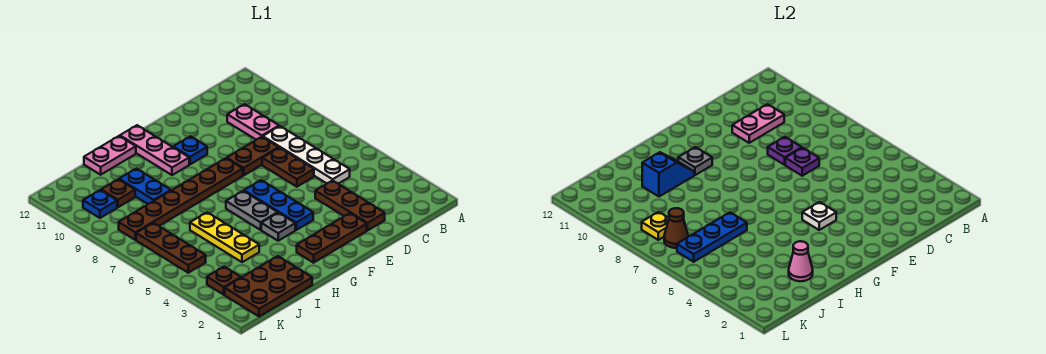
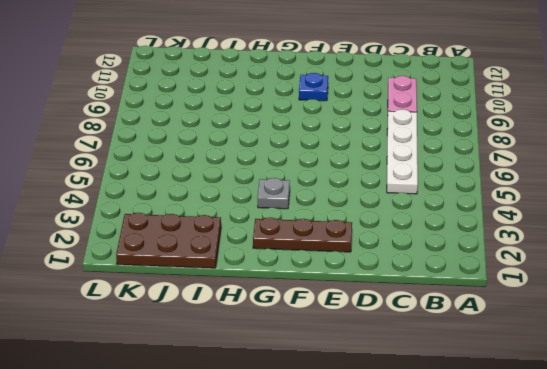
none -> brown plate D2:D4 level 1
none -> brown plate D6:D7 level 1
none -> brown plate D8:E8 level 1
none -> blue plate F4:F6 level 1

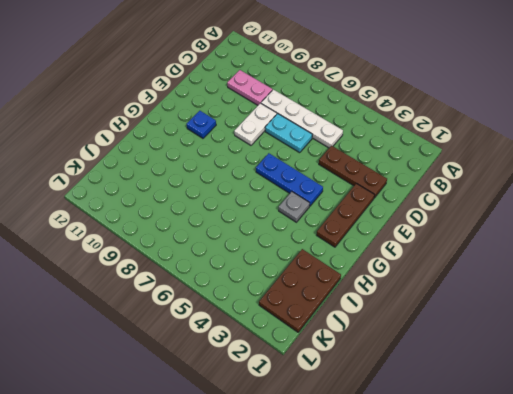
cyan plate D6:D7 level 1 -> brown plate D6:D7 level 1
white plate D8:E8 level 1 -> brown plate D8:E8 level 1
none -> brown plate F8:K8 level 1
none -> grey plate G5:G6 level 1
none -> pink plate G10:G12 level 1
none -> pink plate H12:I12 level 1

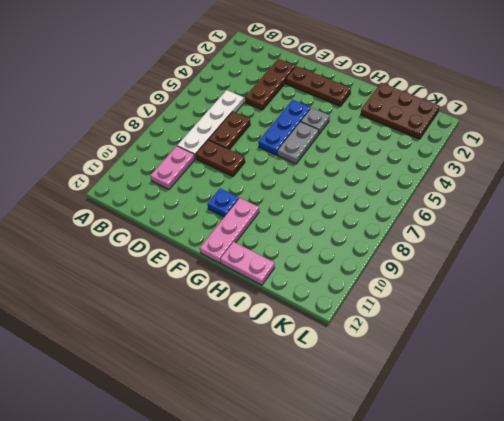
none -> brown plate F8:K8 level 1
none -> yellow plate I4:I6 level 1
none -> blue plate I9:I10 level 1
none -> brown plate J10 level 1

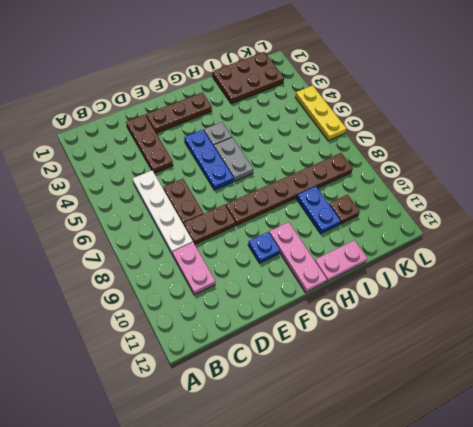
yellow plate L4:L6 level 1 -> yellow plate I4:I6 level 1
none -> brown plate K3 level 1
none -> brown plate K5:K7 level 1
none -> blue plate K10 level 1
none -> pink plate C10:D10 level 2

